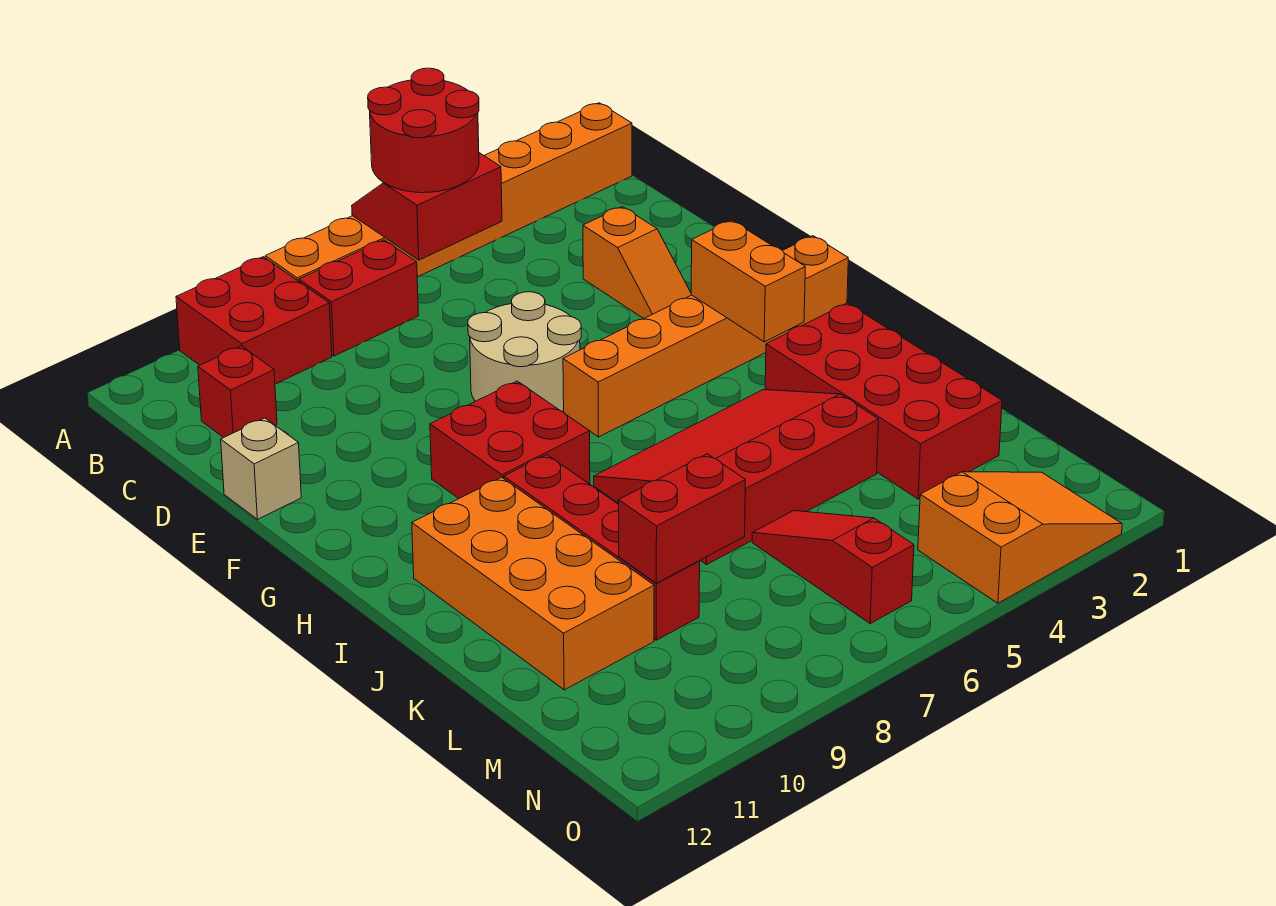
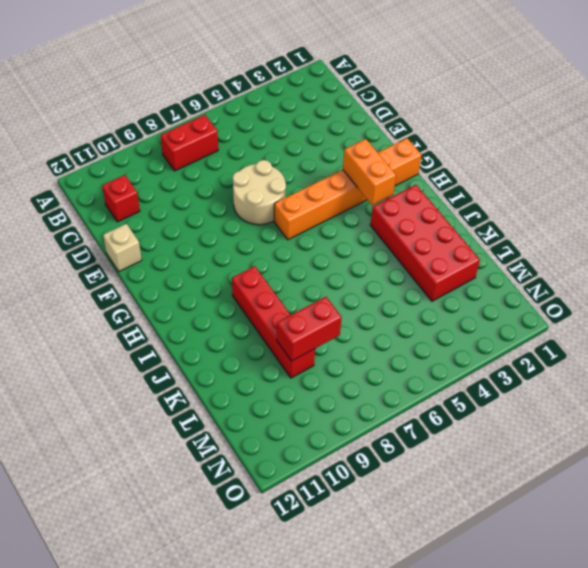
none -> orange brick A1:A8 level 1
none -> red brick A9:B10 level 1
none -> orange slope D3:E3 level 1 top D

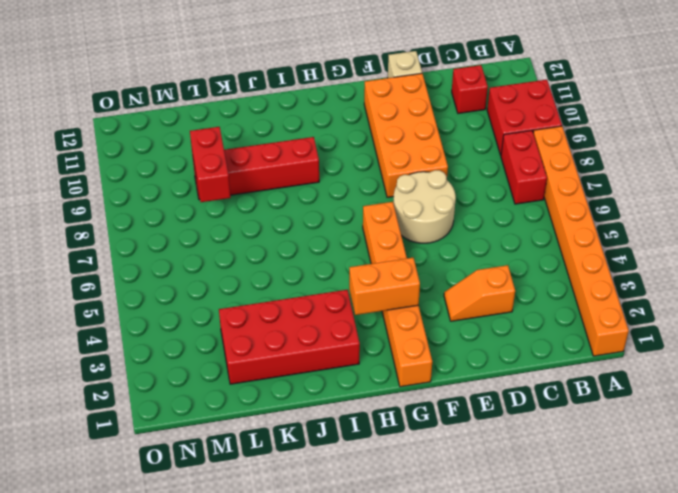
orange brick E8:F11 level 1 -> orange brick I10:L11 level 1
none -> red brick G8:H9 level 1
none -> red slope I4:K7 level 1 top K
none -> red slope L6:N6 level 1 top N

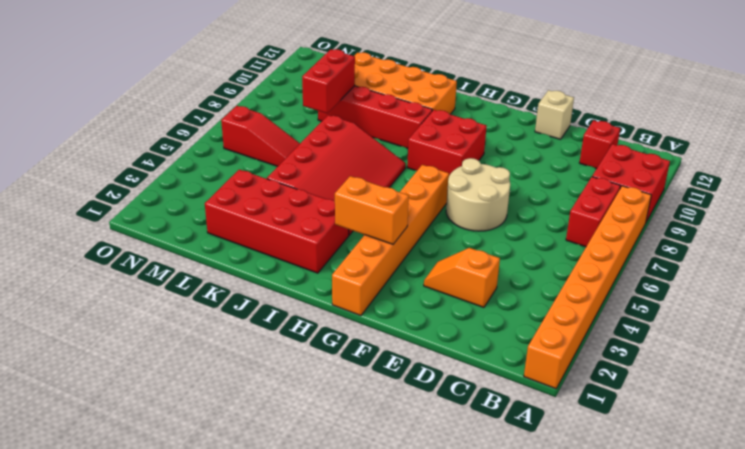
none -> orange slope N2:O4 level 1 top 4
none -> red slope A5:B6 level 2 top B
none -> red round brick A5:B6 level 3

